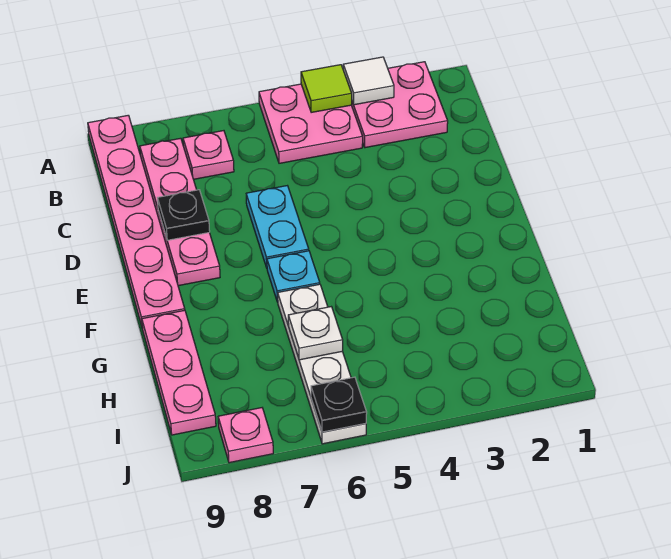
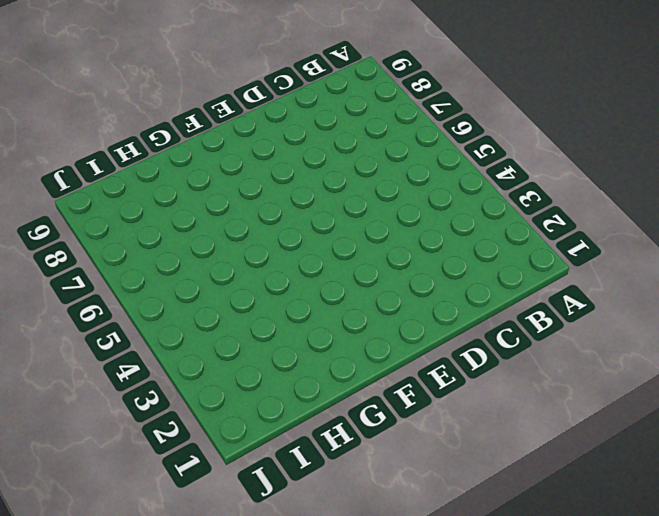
none -> pink plate A2:B3 level 1
none -> pink plate A4:B5 level 1
none -> pink plate A9:F9 level 1

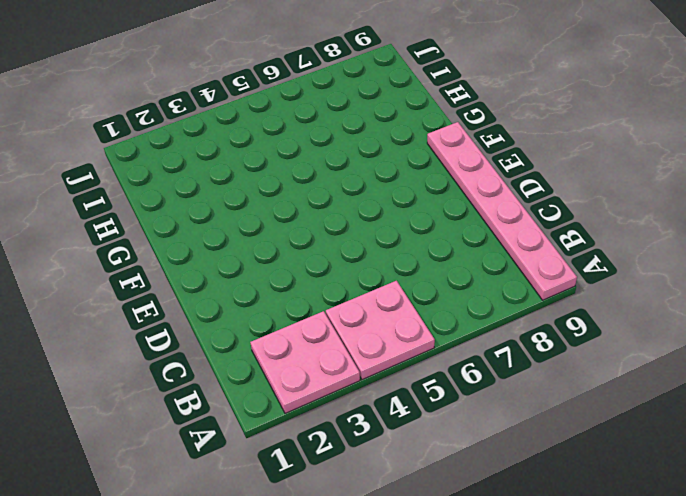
none -> pink plate B7 level 1
none -> pink plate B8:E8 level 1
none -> cyan plate D6:E6 level 1

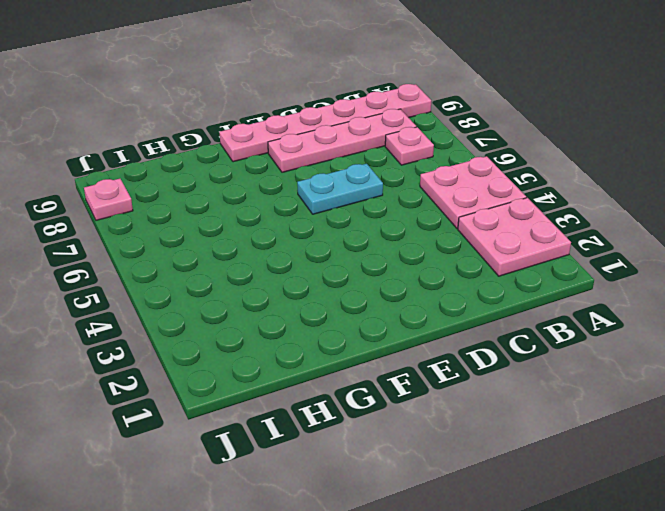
none -> cyan plate F6 level 1
none -> white plate G6:J6 level 1
none -> pink plate G9:I9 level 1

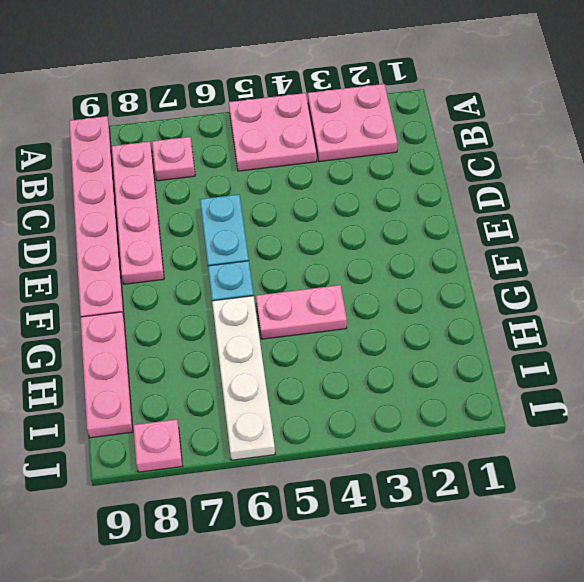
pink plate G4:G5 level 1 -> none
none -> white tile A3 level 2
none -> lime tile A4 level 2
none -> black plate D8 level 2

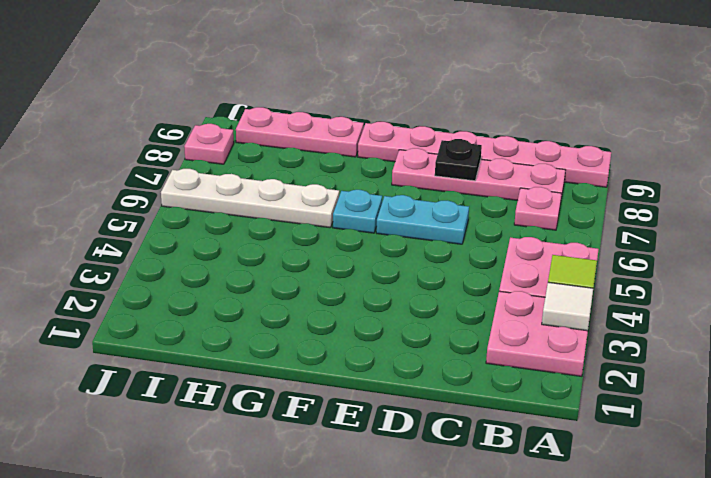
none -> white plate H6 level 2
none -> black plate J6 level 2

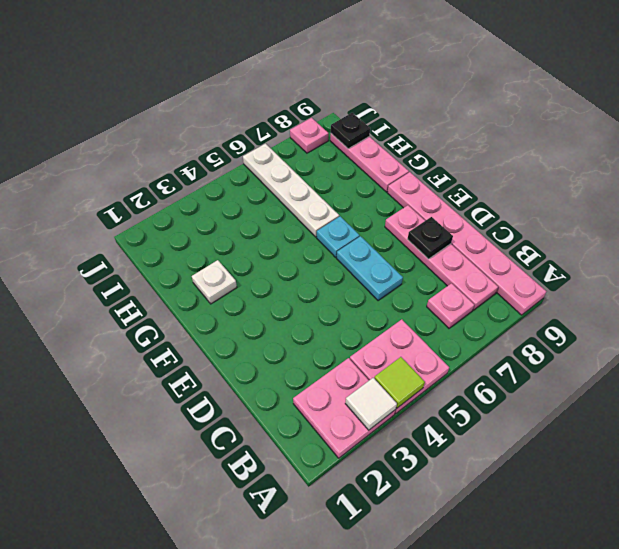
white plate G2 level 1 -> white plate H6 level 2
black plate I9 level 2 -> black plate J6 level 2

